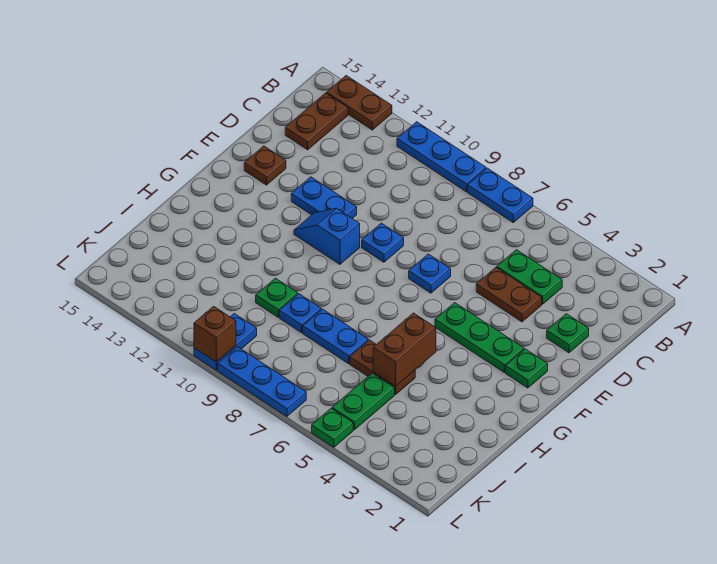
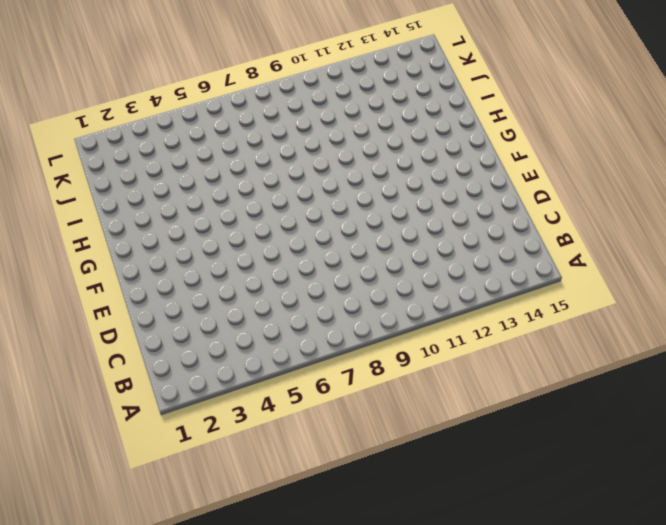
none -> blue plate A7:A8 level 1
none -> blue plate A9:A11 level 1
none -> brown plate A13:A14 level 1

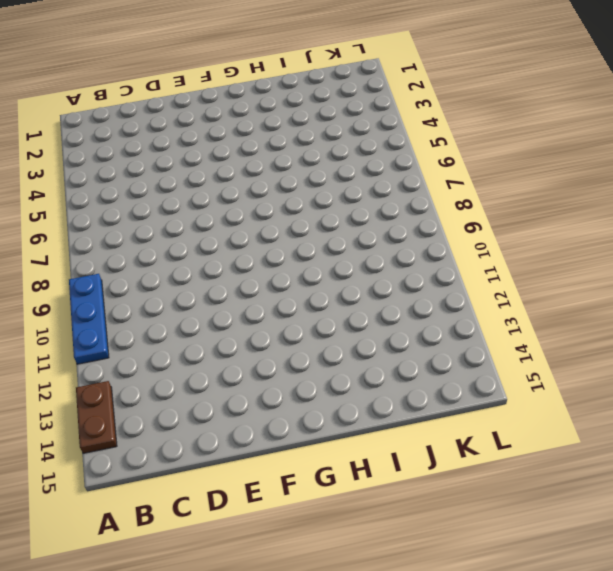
none -> blue plate A7:A8 level 1
none -> brown plate B14:C14 level 1
none -> green plate C4:C5 level 1

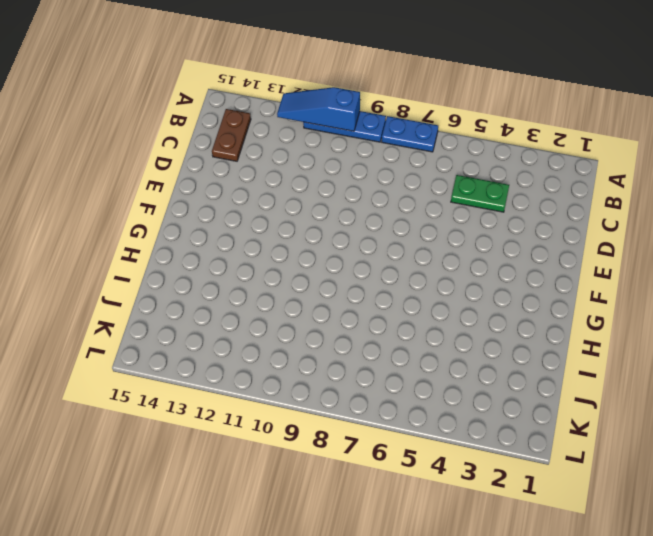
blue slope A10:A12 level 2 top 10 -> none
none -> brown plate A13:A14 level 1
none -> green plate D2 level 1
none -> brown plate D4:D5 level 1

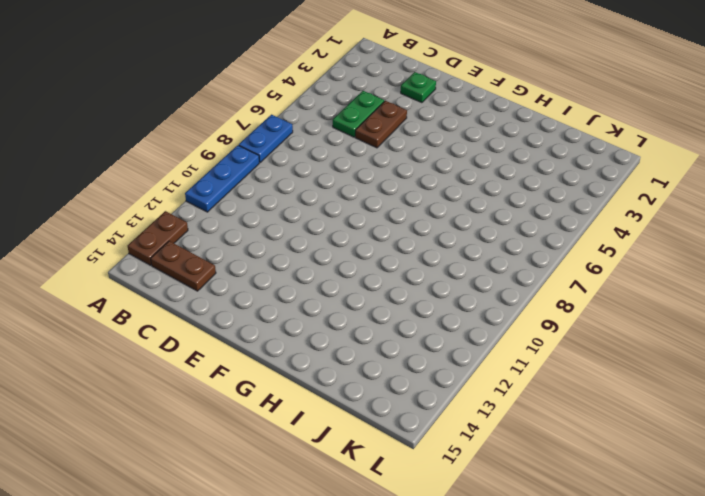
none -> blue plate E7 level 1
none -> blue plate E9 level 1
none -> blue plate E11:E12 level 1

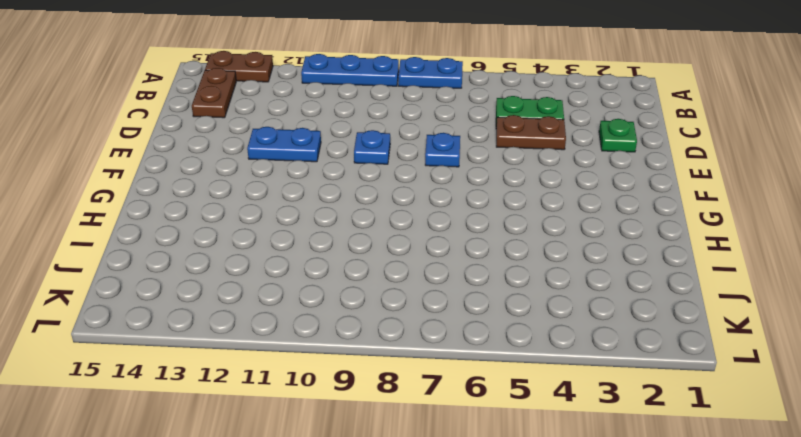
none -> brown plate E14 level 1
none -> green plate F2 level 1
none -> green plate F3:F5 level 1

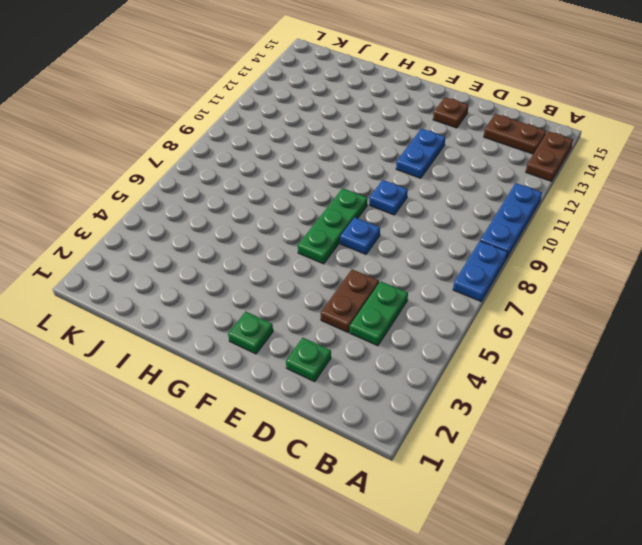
green plate F6:F8 level 1 -> green plate F3:F5 level 1
none -> blue slope F10:F11 level 1 top 10
none -> brown plate I5:I6 level 1
none -> blue plate I7:I8 level 1

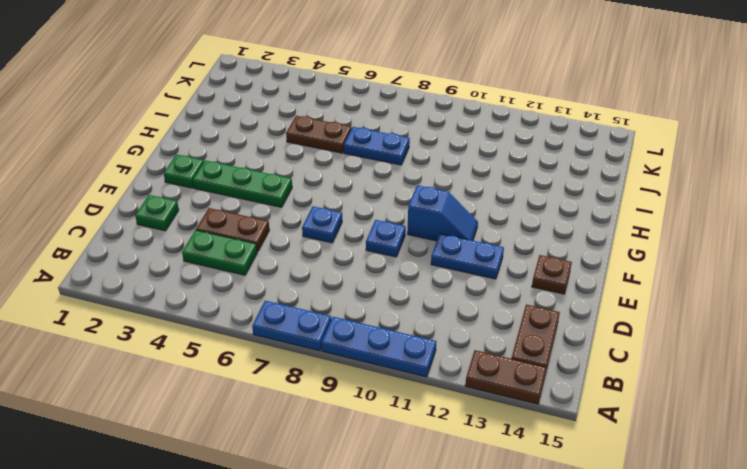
none -> blue plate I9 level 1
none -> green plate I10 level 1
none -> green plate J5:K5 level 1

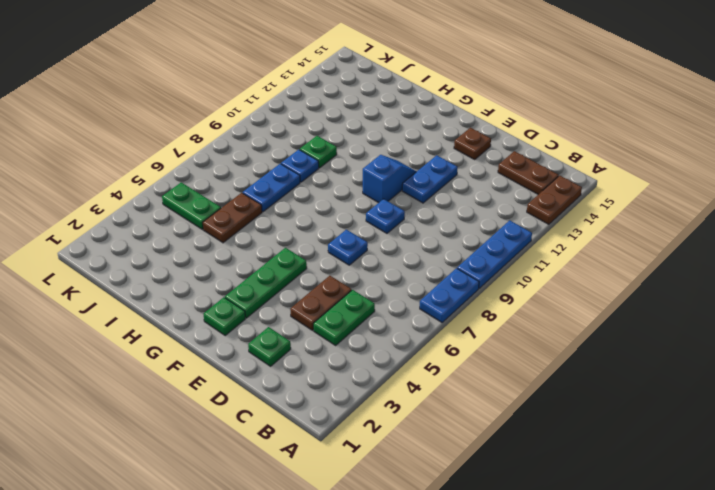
none -> blue plate K10:L10 level 1
none -> green plate L5 level 1
none -> blue plate L7:L9 level 1

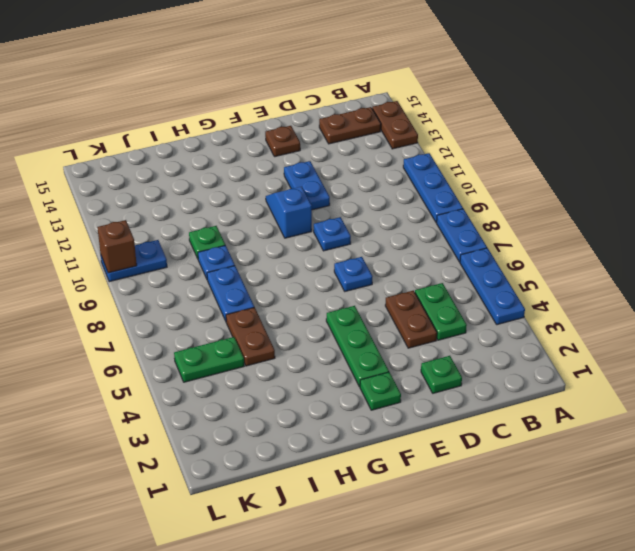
blue plate A4:A6 level 1 -> blue plate L7:L9 level 1
none -> green plate L5 level 1
none -> brown brick H5:I5 level 2

